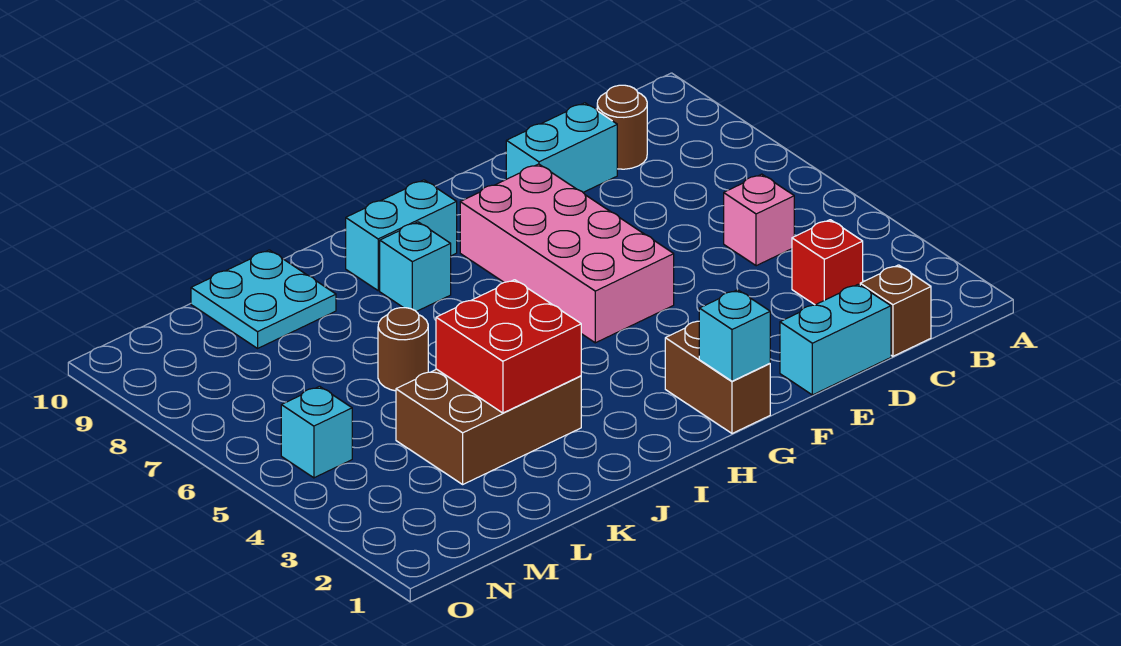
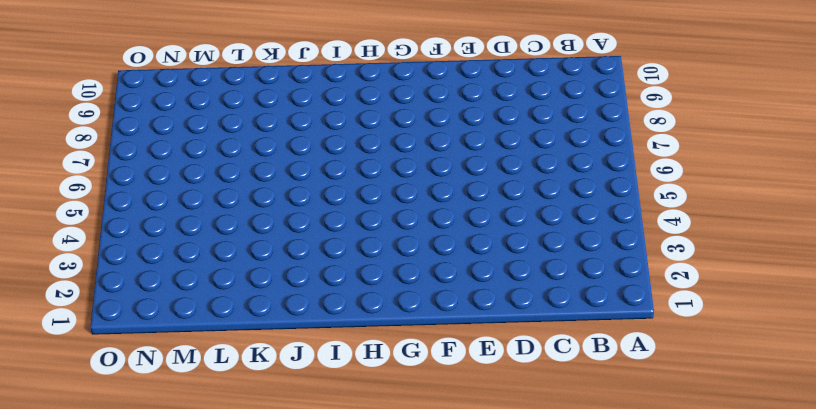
none -> brown brick C1 level 1
none -> red brick C3 level 1
none -> pink brick C5 level 1

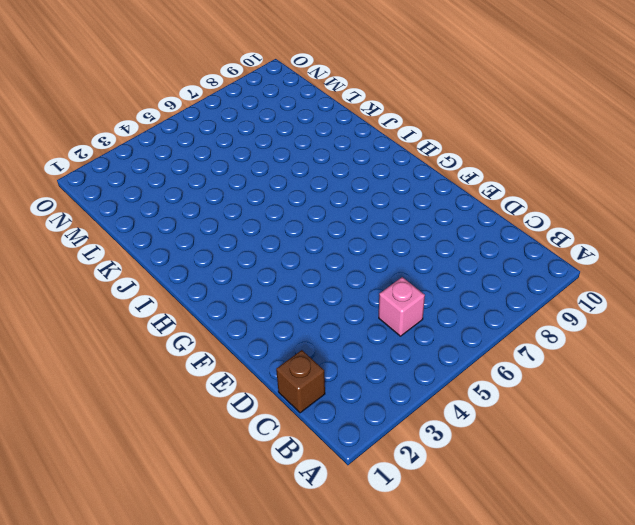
none -> red brick C3 level 1
none -> brown round brick C9 level 1
none -> cyan brick D1:E1 level 1

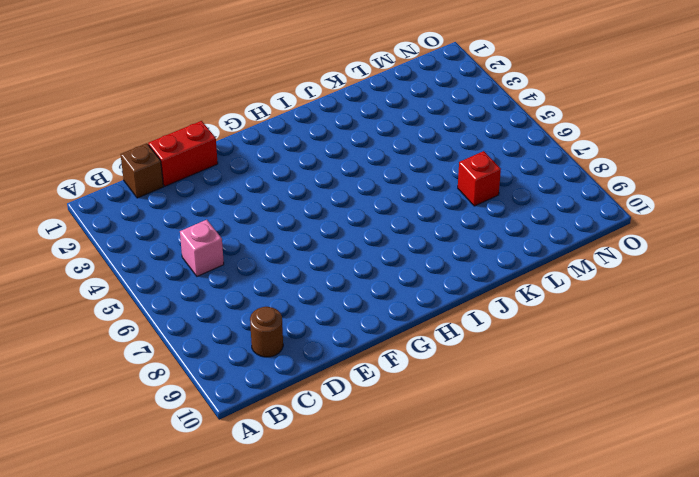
red brick D1:E1 level 1 -> cyan brick D1:E1 level 1
red brick L7 level 1 -> red brick C3 level 1
none -> cyan brick D9:E9 level 1
none -> pink brick F5:G8 level 1
none -> brown brick G1:G2 level 1

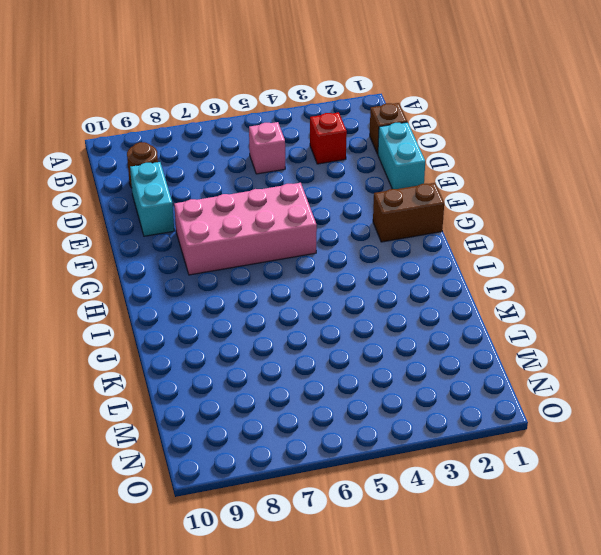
none -> cyan brick H9:I9 level 1
none -> cyan brick I8 level 1
none -> brown brick J3:L4 level 1

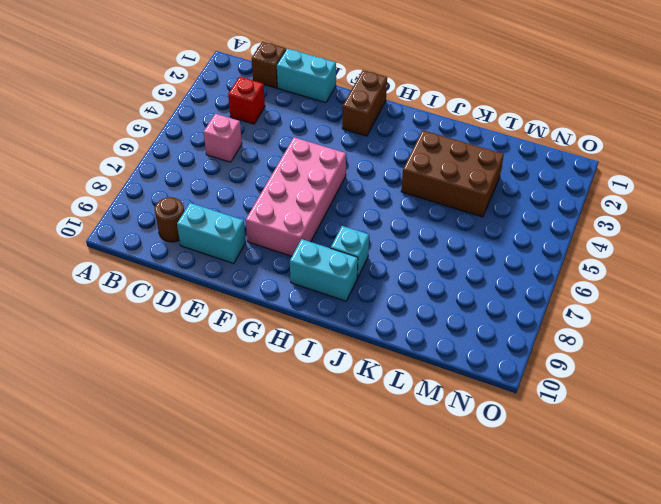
none -> brown round brick K6 level 1
none -> cyan plate K9:L10 level 1
none -> cyan brick N5 level 1

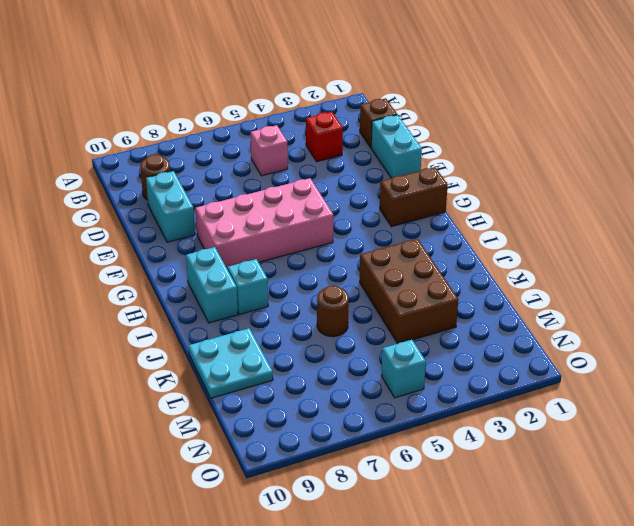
none -> cyan brick G1 level 2
none -> red brick J3:K4 level 2

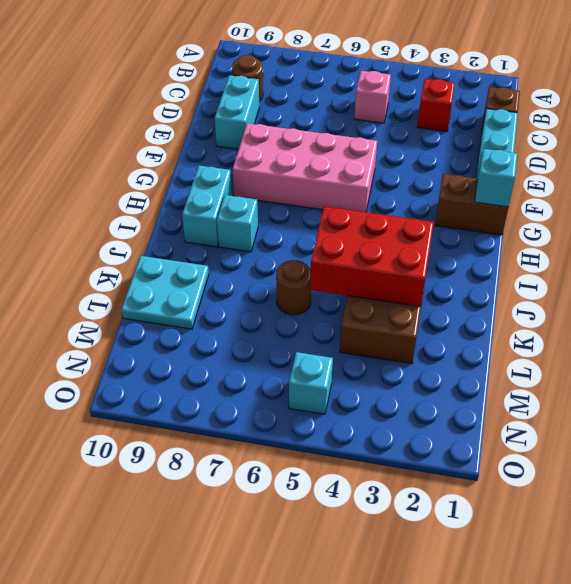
red brick J3:K5 level 2 -> red brick J3:K4 level 2

